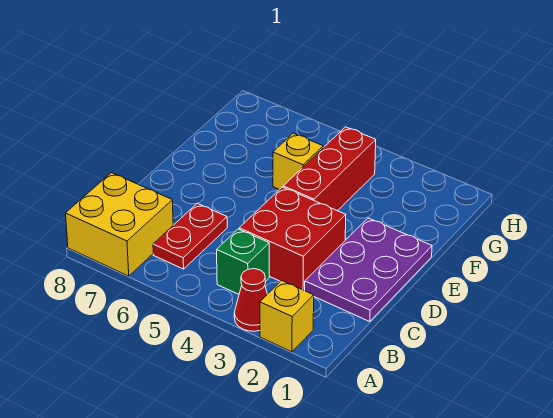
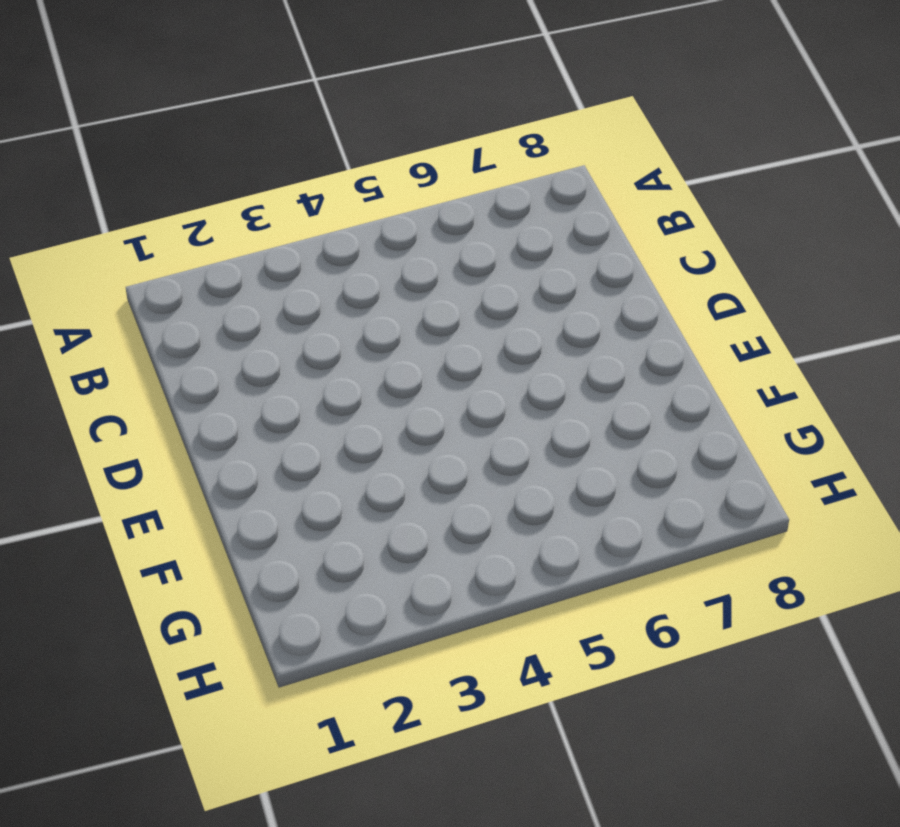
none -> yellow brick A2 level 1
none -> red cone A3 level 1

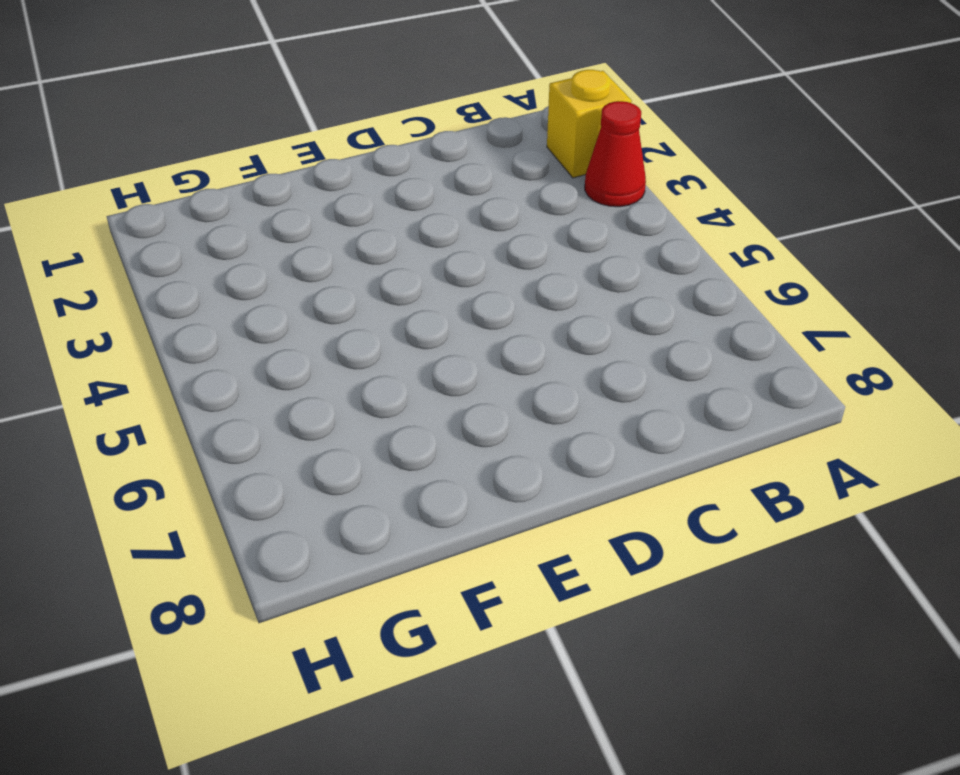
none -> yellow brick A7:B8 level 1
none -> green brick B4 level 1

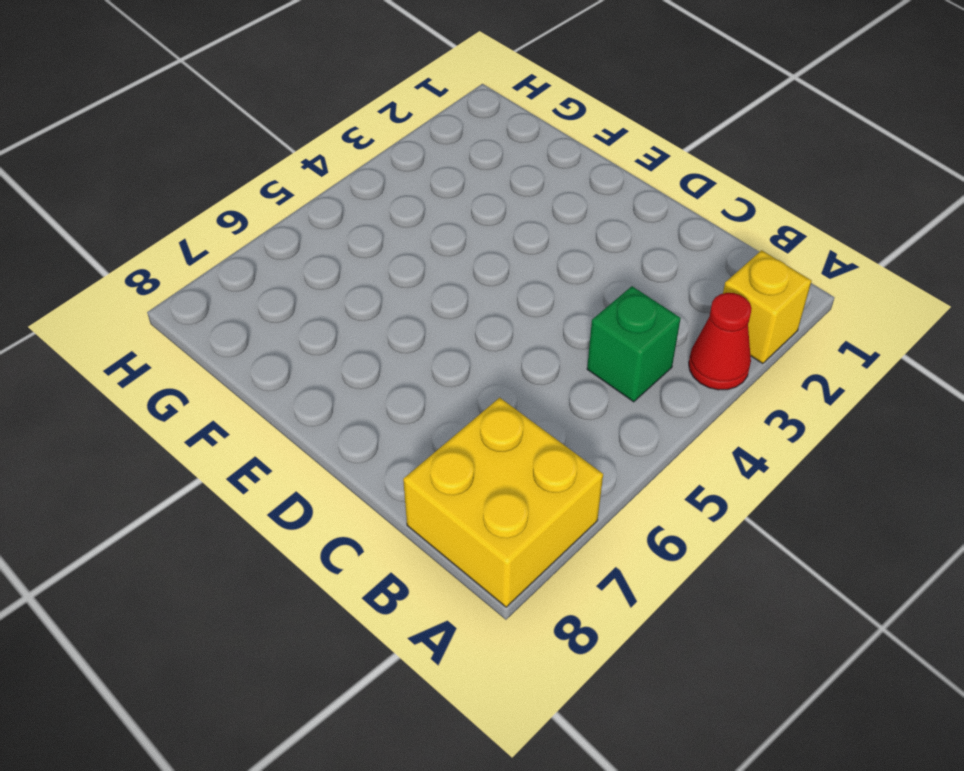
none -> red plate B6:C6 level 1
none -> purple plate C1:E2 level 1

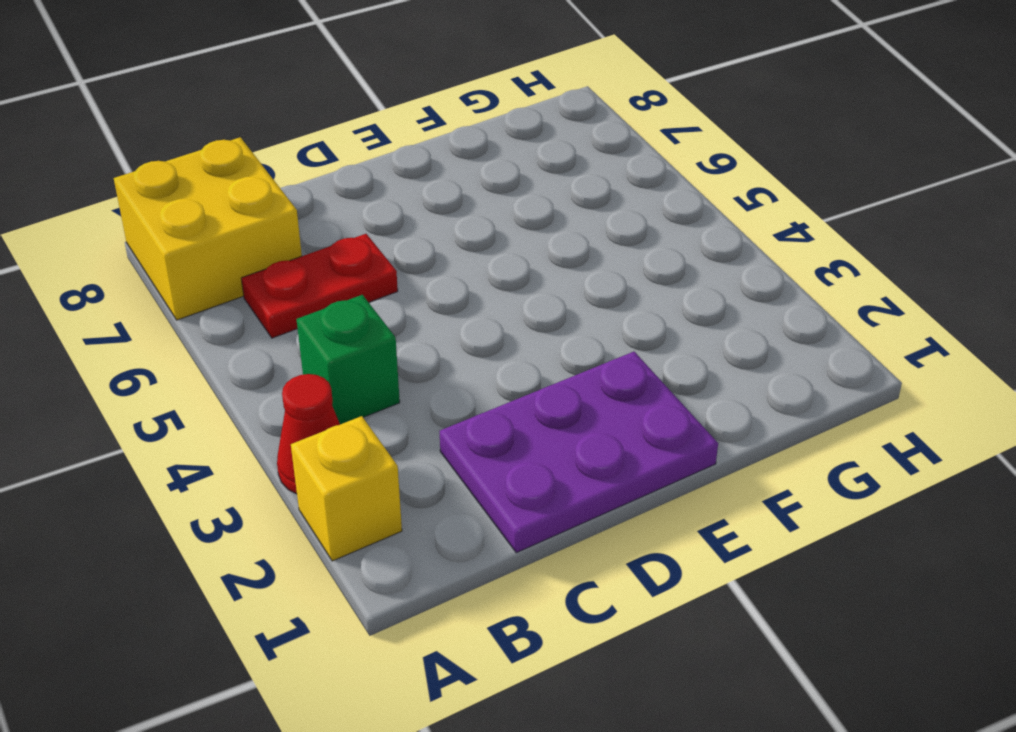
none -> red brick C3:D4 level 1
none -> red brick E4:G4 level 1

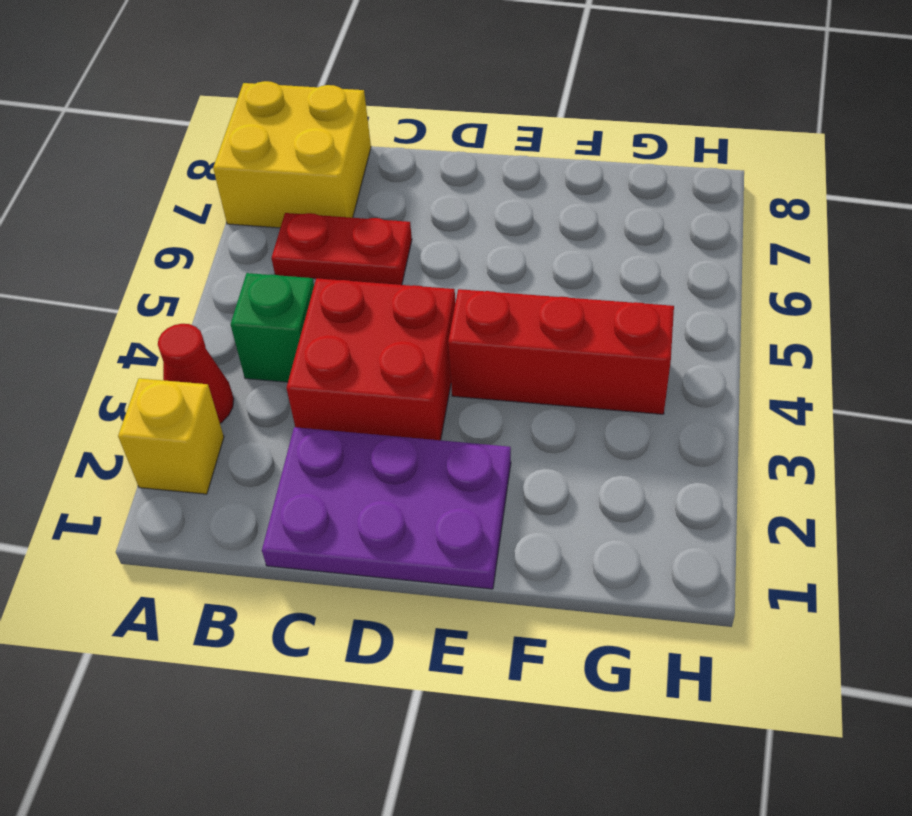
none -> yellow brick F5 level 1

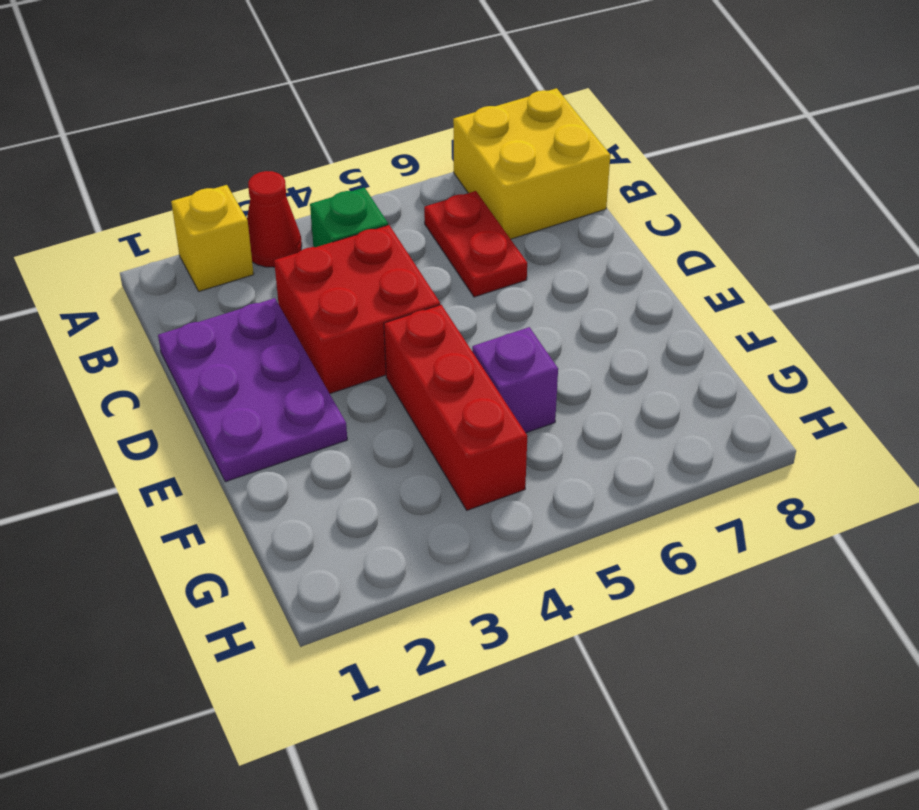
purple brick F5 level 1 -> yellow brick F5 level 1

